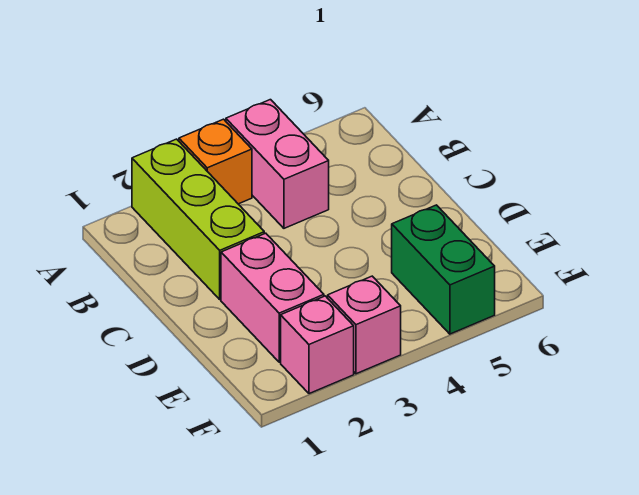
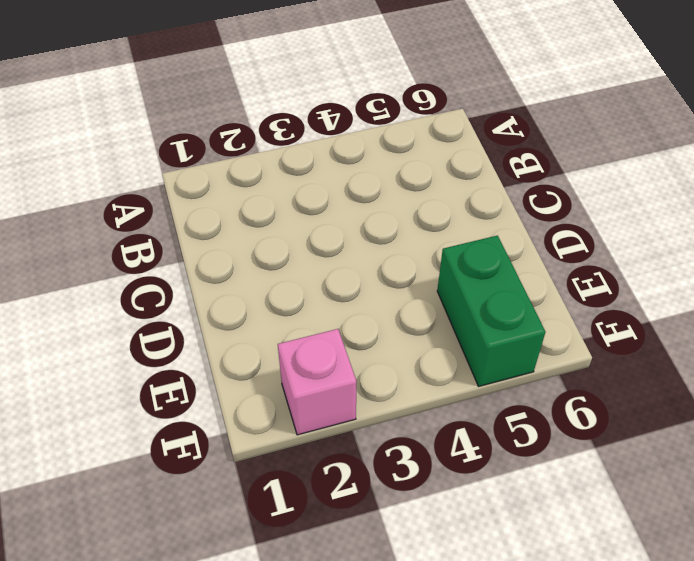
none -> lime brick A2:C2 level 1
none -> orange brick A3 level 1

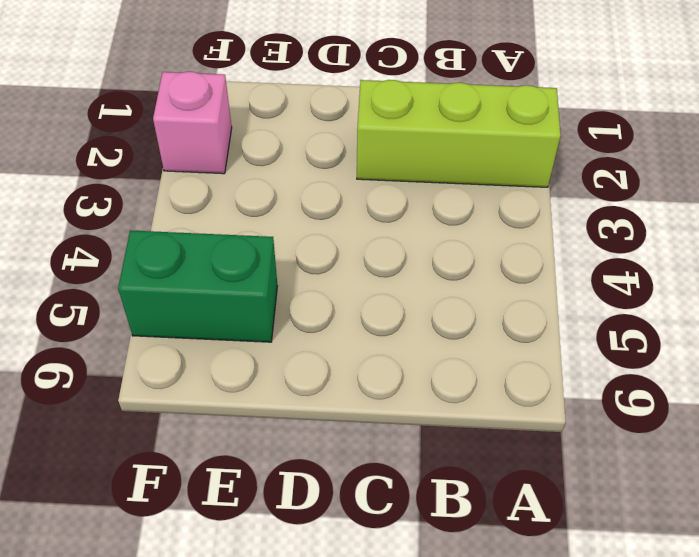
none -> orange brick A3 level 1
none -> pink brick A4:B4 level 1

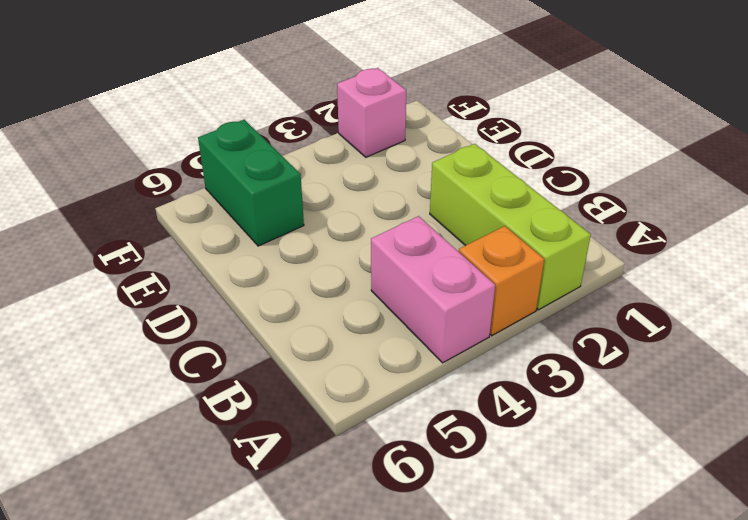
none -> pink brick D2:E2 level 1
none -> pink brick F3 level 1

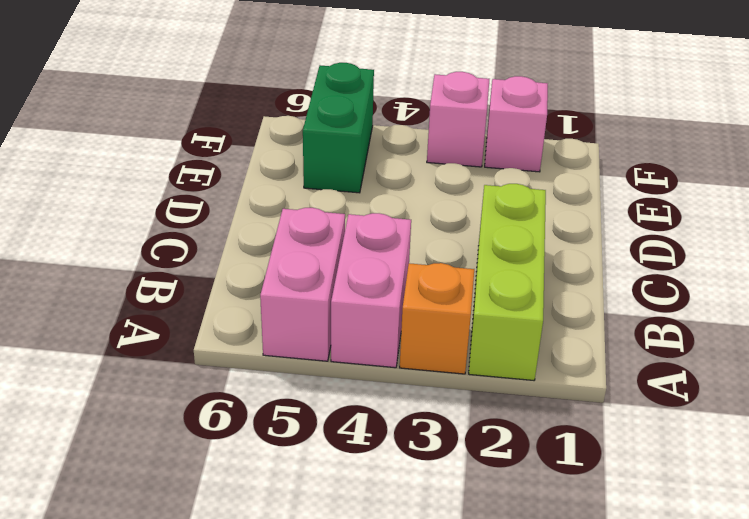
pink brick A5:B5 level 1 -> pink brick D2:E2 level 1

